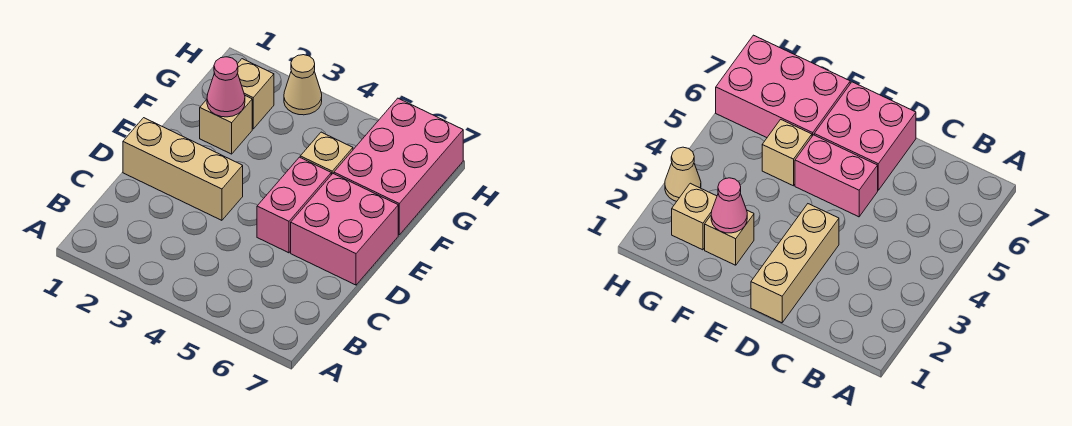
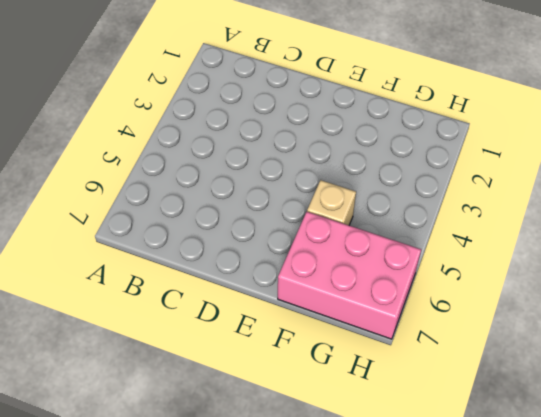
none -> tan brick D1:D3 level 1
none -> pink brick D5:E5 level 1

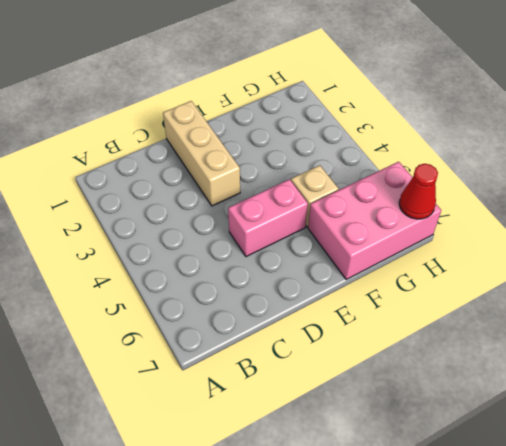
red cone H7 level 2 -> none
none -> pink brick D6:E7 level 1
none -> tan brick F2 level 1

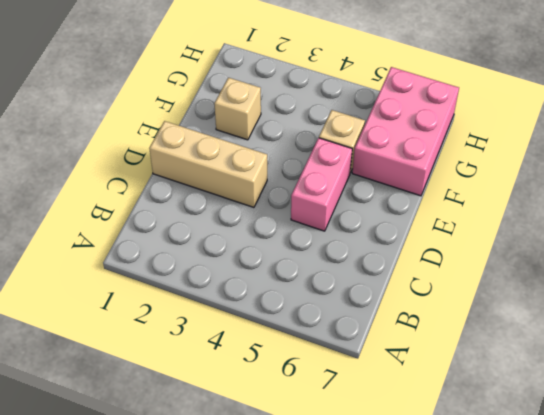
none -> pink brick D6:E7 level 1
none -> tan brick G2 level 1

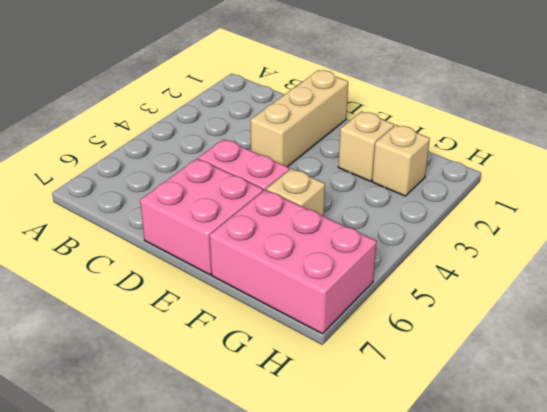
none -> tan cone H3 level 1
none -> pink cone F2 level 2

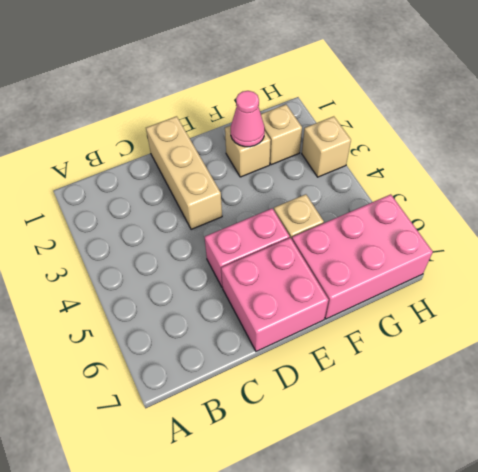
tan brick H3 level 1 -> tan cone H3 level 1

